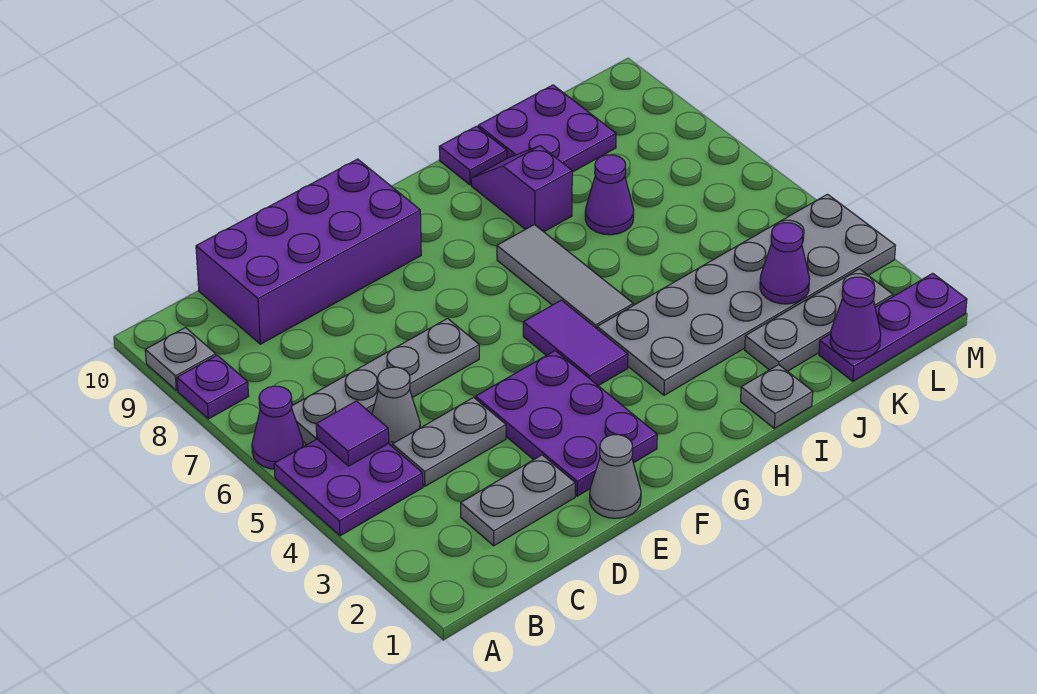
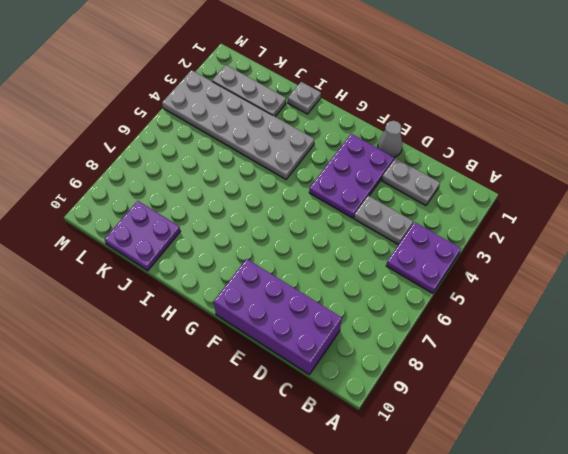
none -> purple cone A6 level 1
none -> purple plate A8 level 1
none -> grey plate A9 level 1

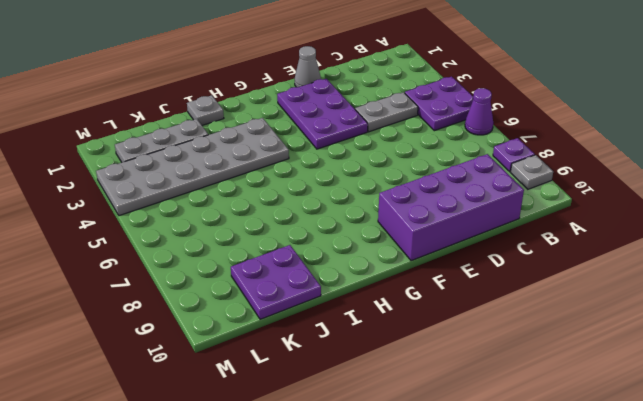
none -> grey plate B6:E6 level 1
none -> grey plate C2:D2 level 1
none -> grey cone C5 level 1

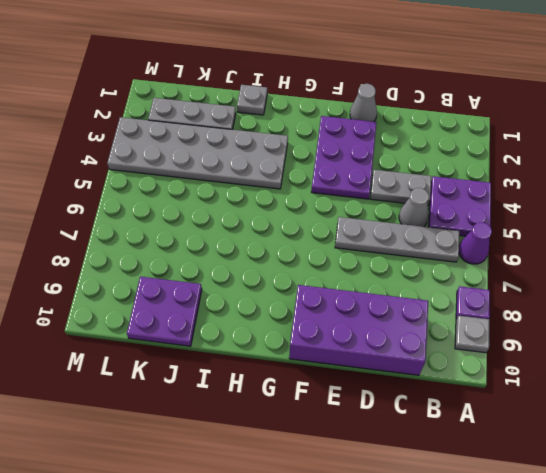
none -> grey plate C2:D2 level 1
none -> purple tile G4:G5 level 1
none -> grey tile H5:H7 level 1

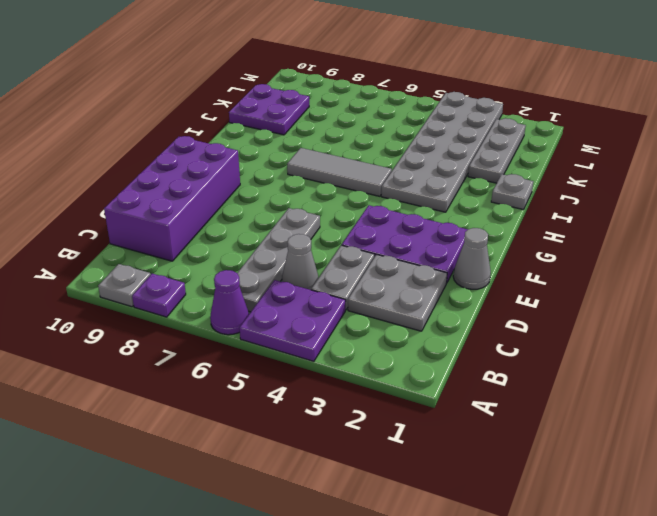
grey plate C2:D3 level 1 -> grey plate C2:D2 level 1
none -> purple tile G4:G5 level 1
none -> purple slope I8:I9 level 1 top 8
none -> purple plate I10 level 1

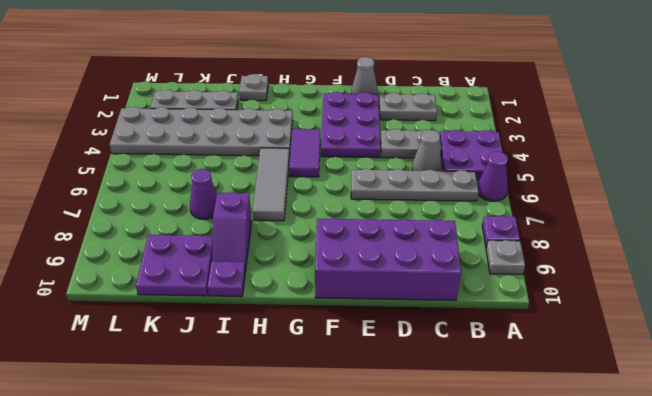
none -> purple plate K1:M1 level 1
none -> purple tile B5 level 2
none -> purple cone K1 level 2

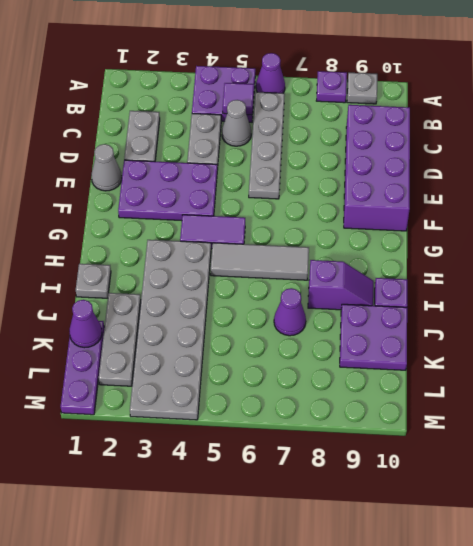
none -> purple cone K3 level 2

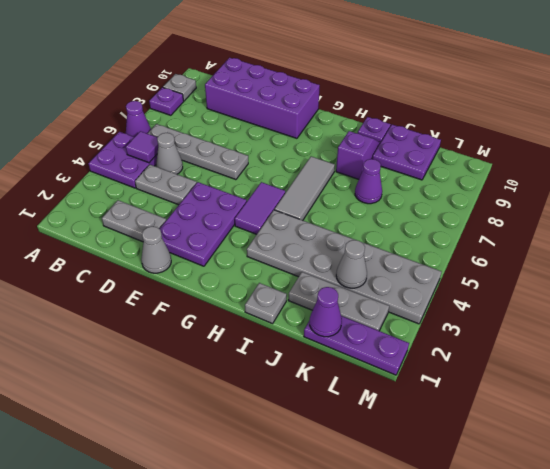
grey cone K3 level 2 -> purple cone K3 level 2

